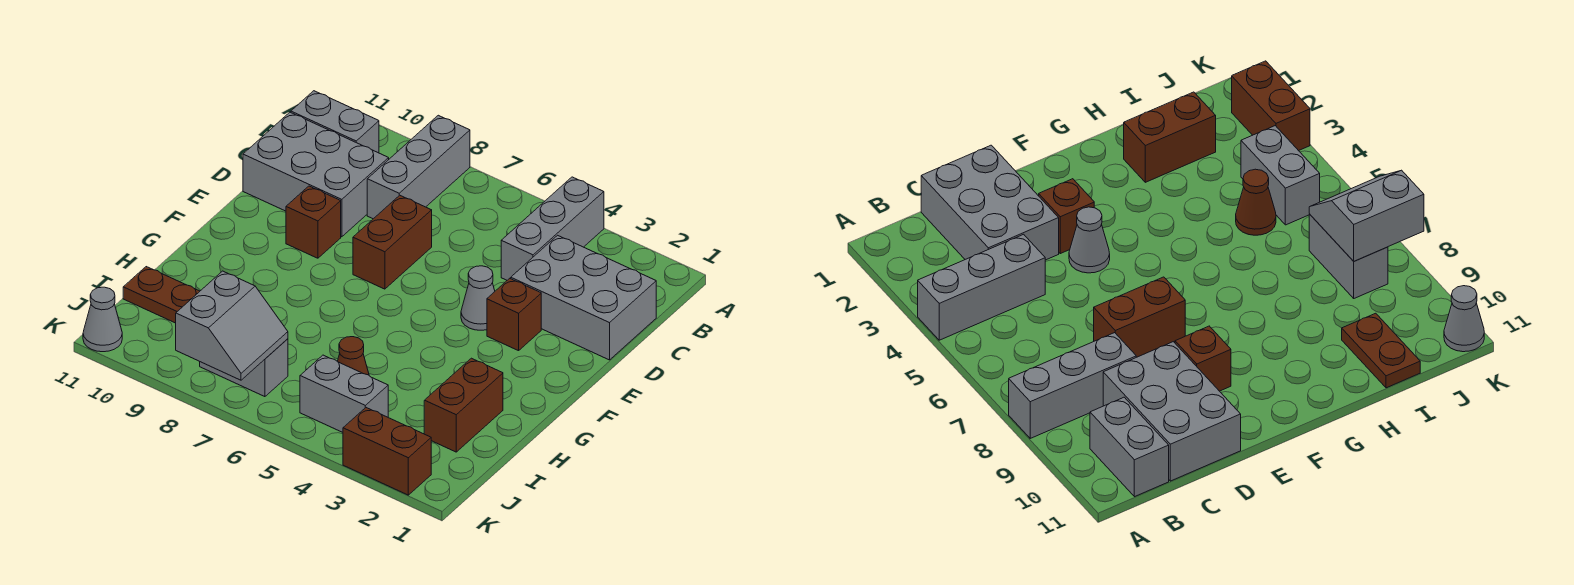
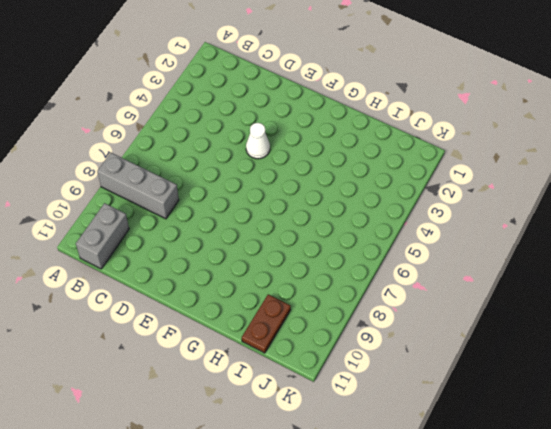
white cone E4 level 1 -> grey cone E4 level 1
none -> grey brick A4:C4 level 1
none -> grey brick C1:D3 level 1
none -> grey brick C9:D11 level 1

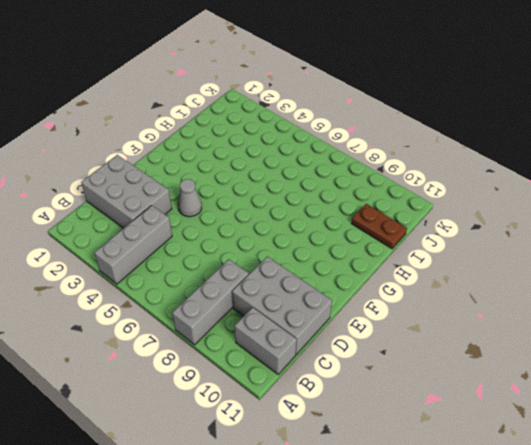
none -> brown brick D7:E7 level 1
none -> brown brick E3 level 1
none -> brown brick E9 level 1

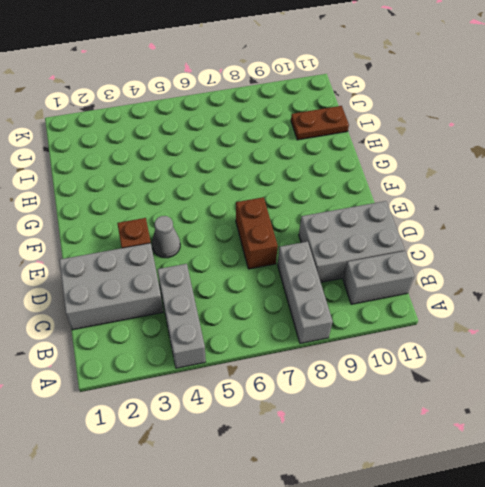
none -> brown brick E9 level 1
none -> brown brick H2:I2 level 1
none -> brown cone I5 level 1

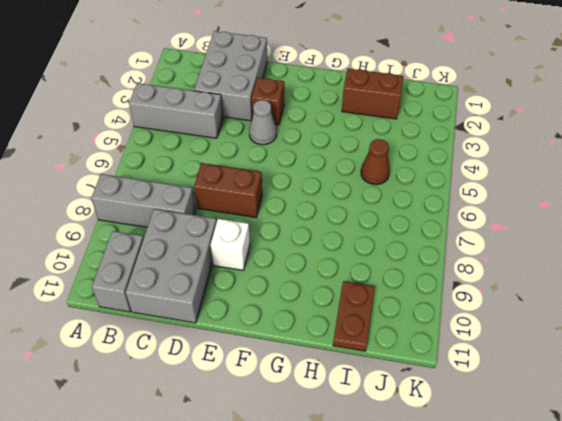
white brick E9 level 1 -> brown brick E9 level 1
none -> grey brick J4:J5 level 1
none -> grey brick J7:J8 level 1
none -> brown brick K2:K3 level 1

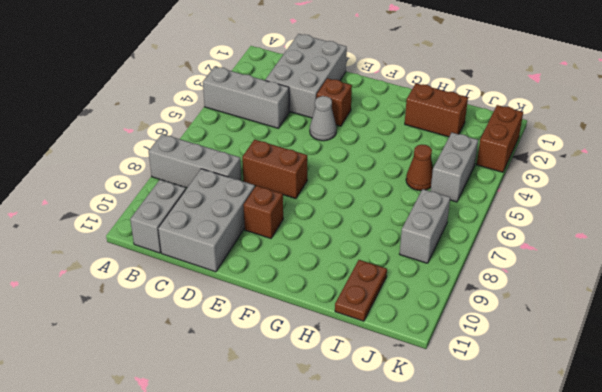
none -> grey cone K11 level 1
none -> grey slope J7:K8 level 2 top 8

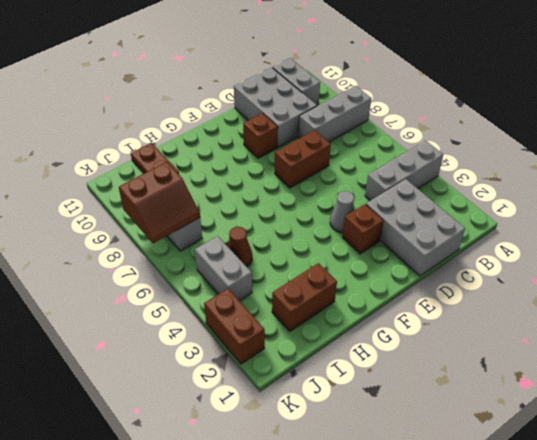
brown slope J7:K8 level 2 top 8 -> grey slope J7:K8 level 2 top 8
none -> grey cone K11 level 1

